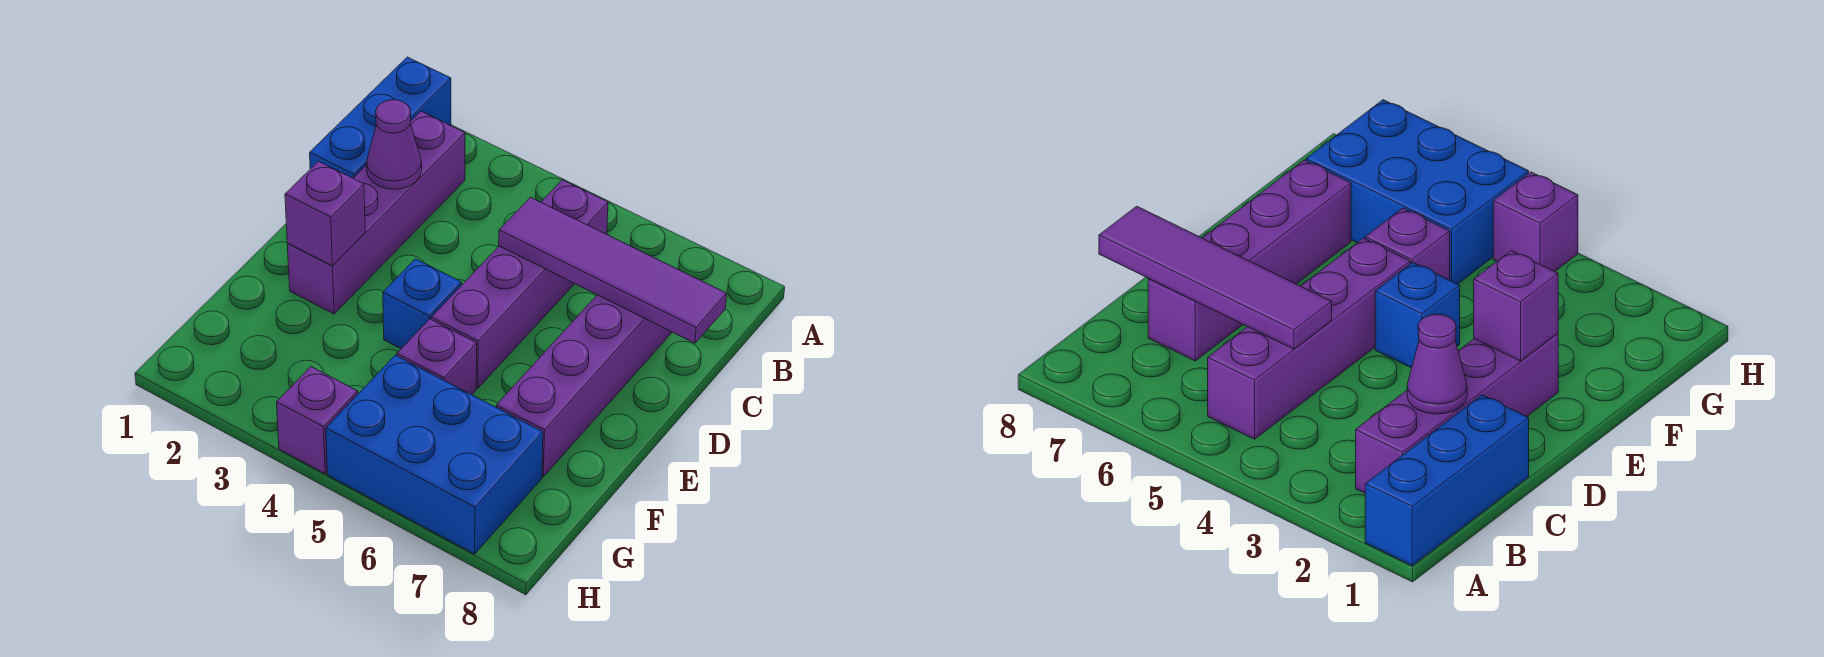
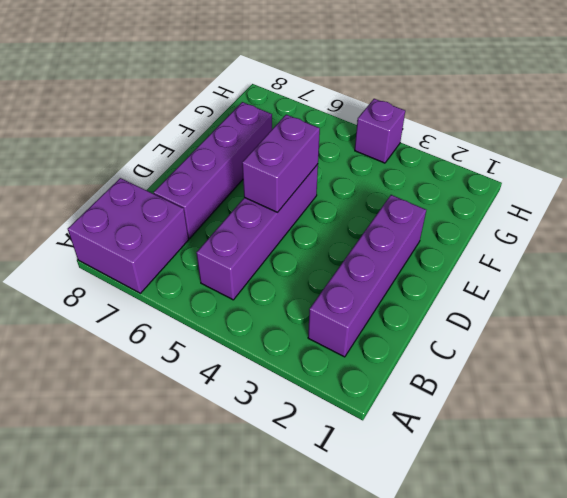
purple brick A7:B8 level 1 -> none
purple brick D5:E5 level 2 -> none
none -> blue brick A1:C1 level 1
none -> blue brick E4 level 1

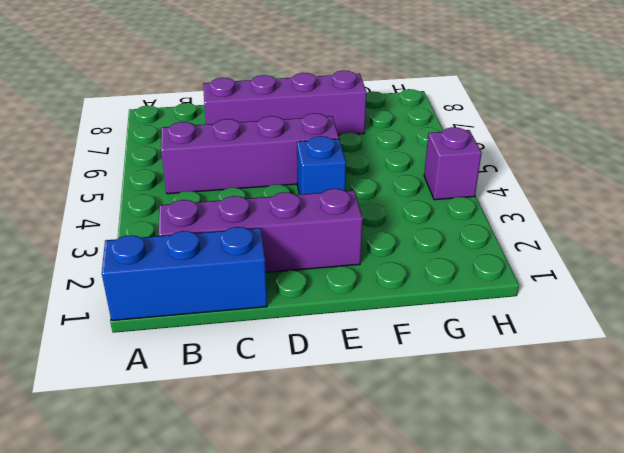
none -> purple brick F5 level 1
none -> blue brick G5:H7 level 1

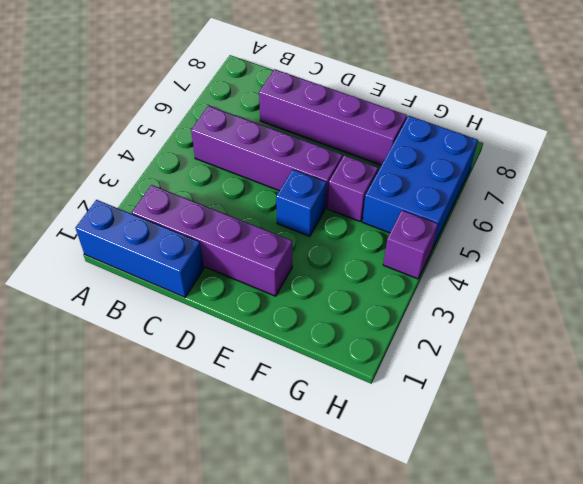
none -> purple cone C2 level 2
none -> purple tile C5:C8 level 2

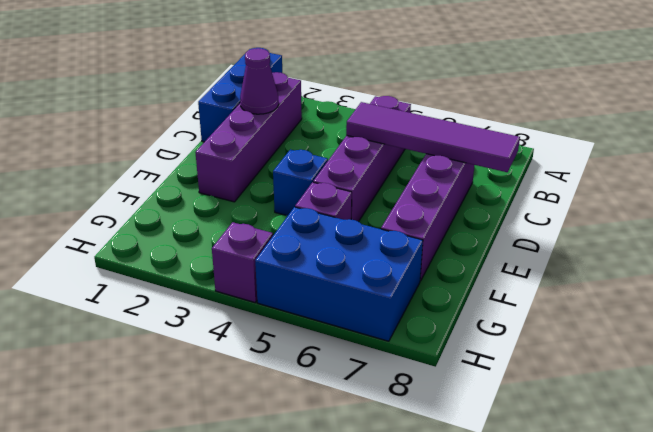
none -> purple brick E2 level 2

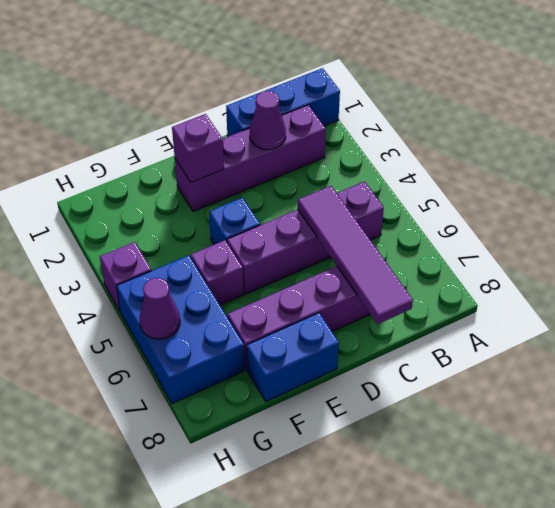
blue brick E8:F8 level 1 -> none
purple cone H6 level 2 -> none

